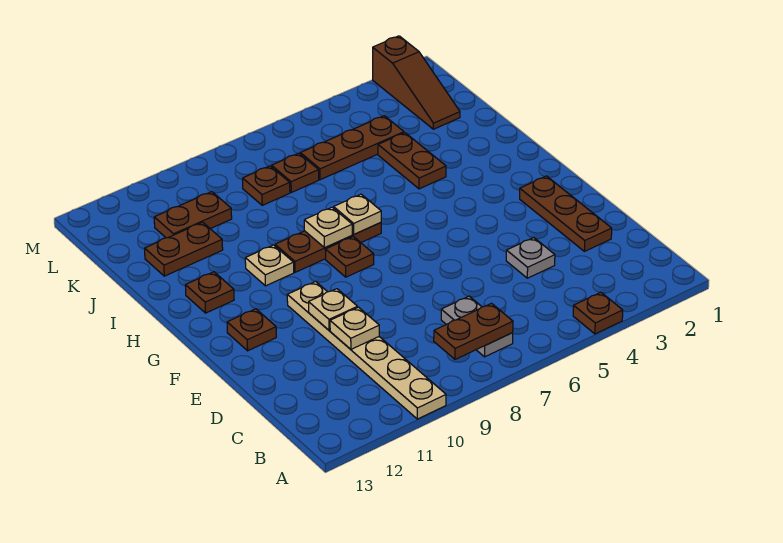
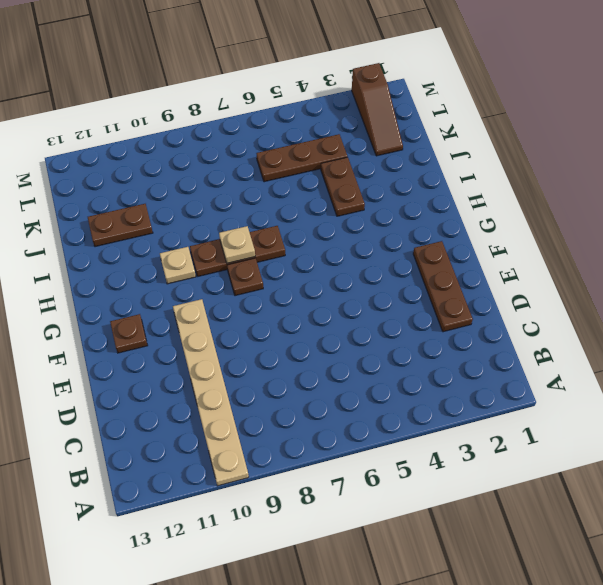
none -> brown plate A4 level 1
none -> grey plate B7:C7 level 1
none -> grey plate D4 level 1

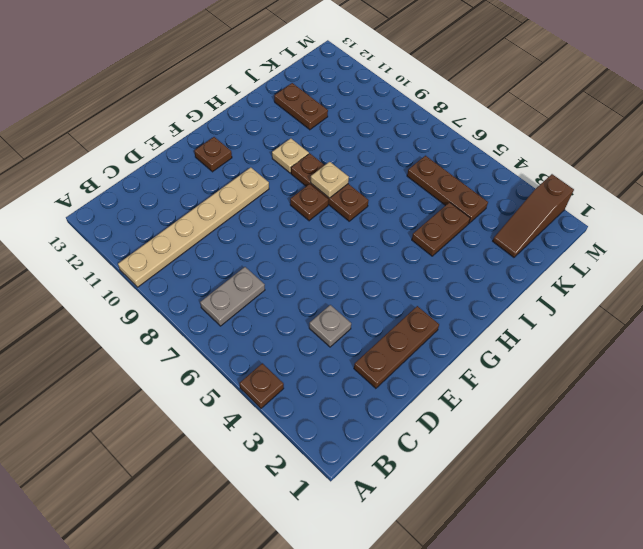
none -> brown plate H12 level 1
none -> brown plate K7 level 1
none -> brown plate K8 level 1

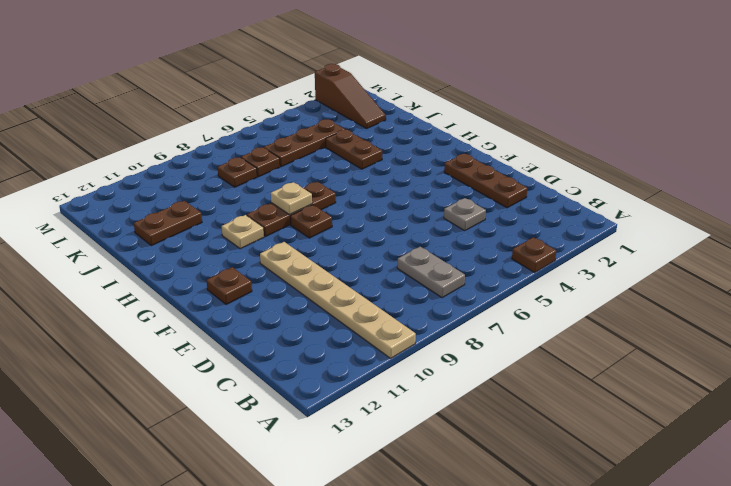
none -> brown plate H12 level 1
none -> brown plate K10:K11 level 1
none -> brown plate B7:B8 level 2

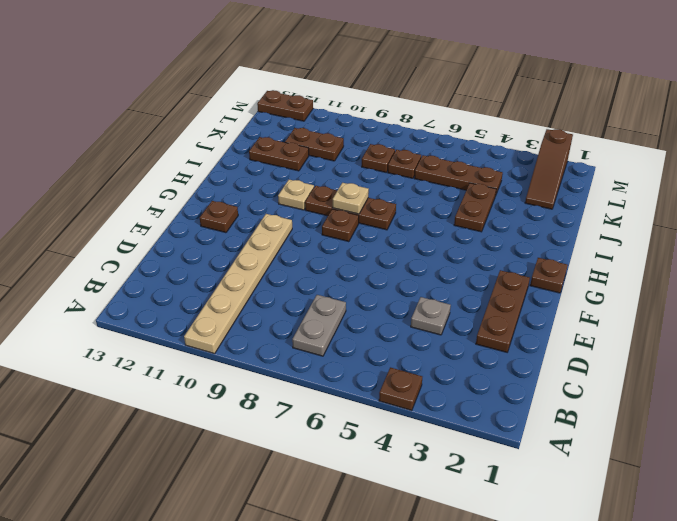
brown plate G1 level 1 -> brown plate H12 level 1
brown plate M12:M13 level 1 -> brown plate B7:B8 level 2
none -> tan plate D10 level 2
none -> tan plate E10 level 2
none -> tan plate H7 level 2

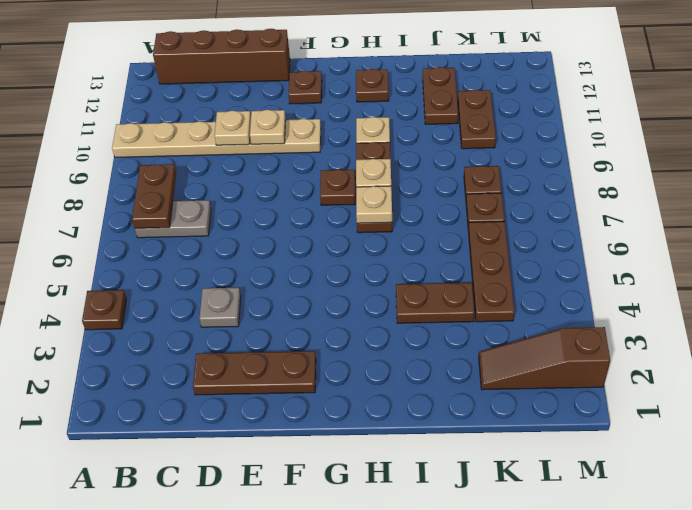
brown brick B13:E13 level 1 -> none

